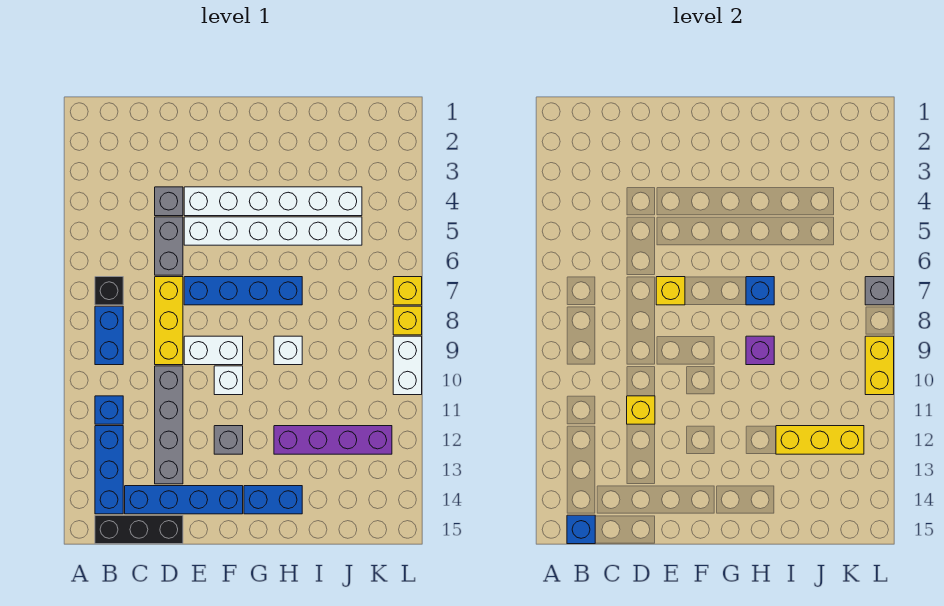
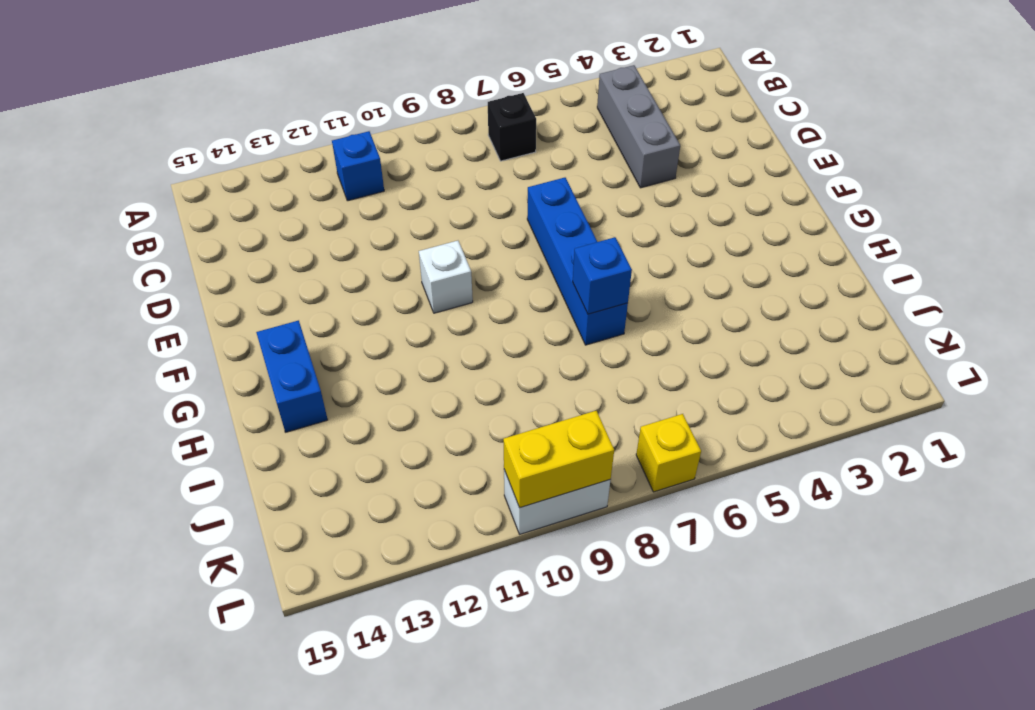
grey brick B4:D4 level 1 -> grey brick D4 level 1
none -> blue brick B8:B9 level 1
none -> blue brick B12:B14 level 1
none -> black brick B15:D15 level 1
none -> blue brick C14:F14 level 1

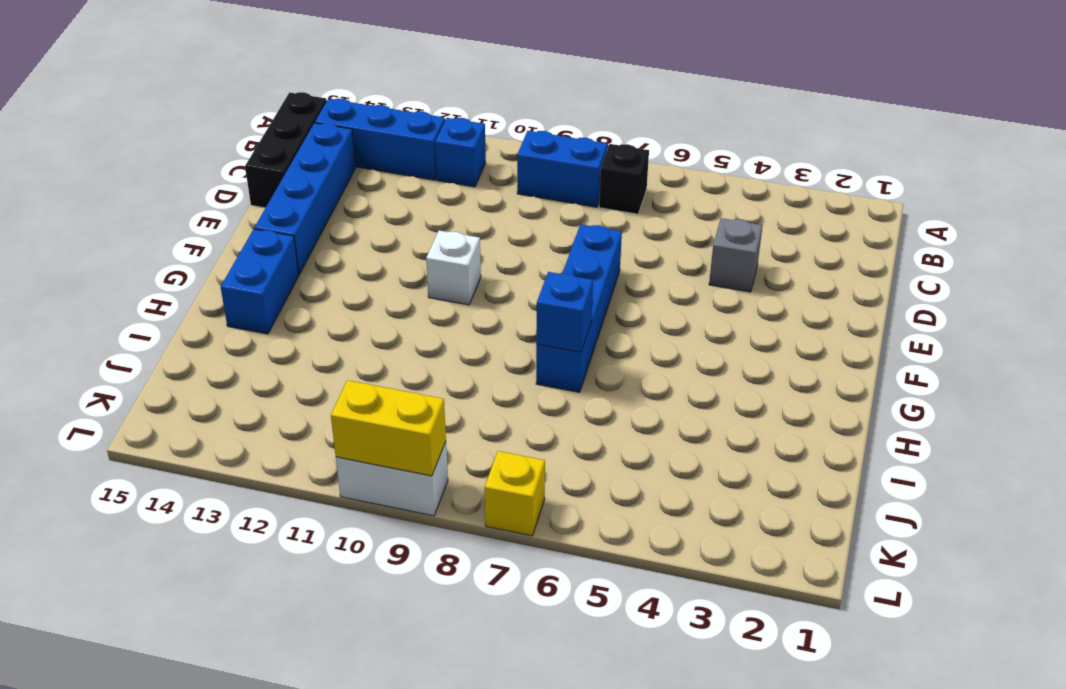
none -> grey brick D5:D6 level 1
none -> yellow brick D7:D9 level 1
none -> grey brick D10:D13 level 1
none -> white brick E4:J4 level 1

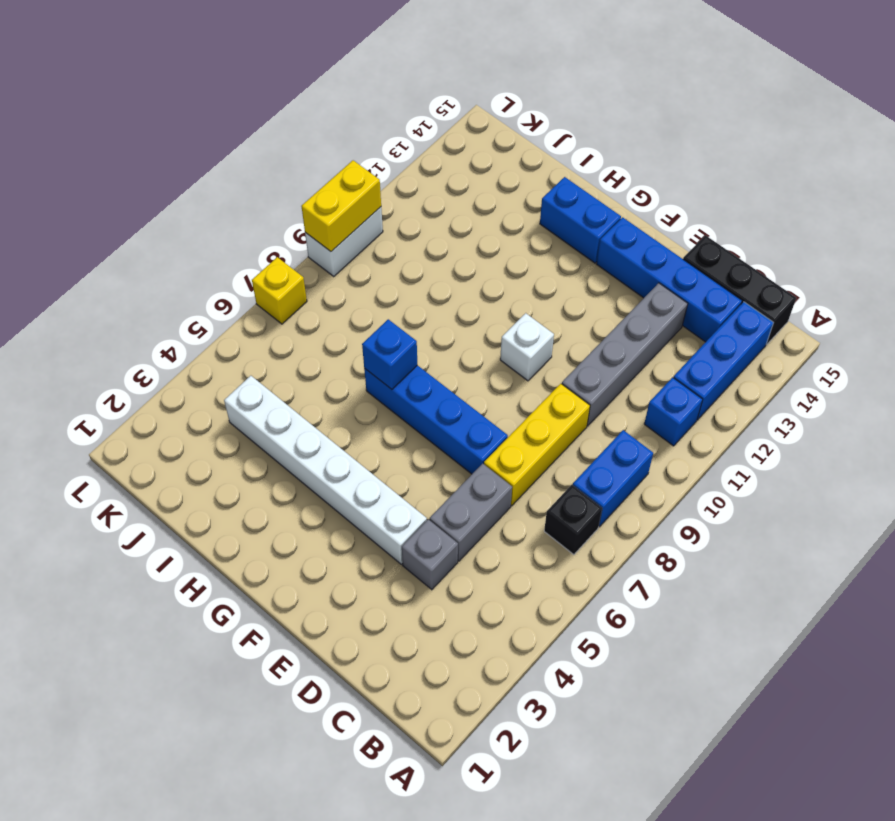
none -> white brick E5:J5 level 1
none -> white brick E9:F9 level 1
none -> grey brick F12 level 1
none -> white brick H9 level 1

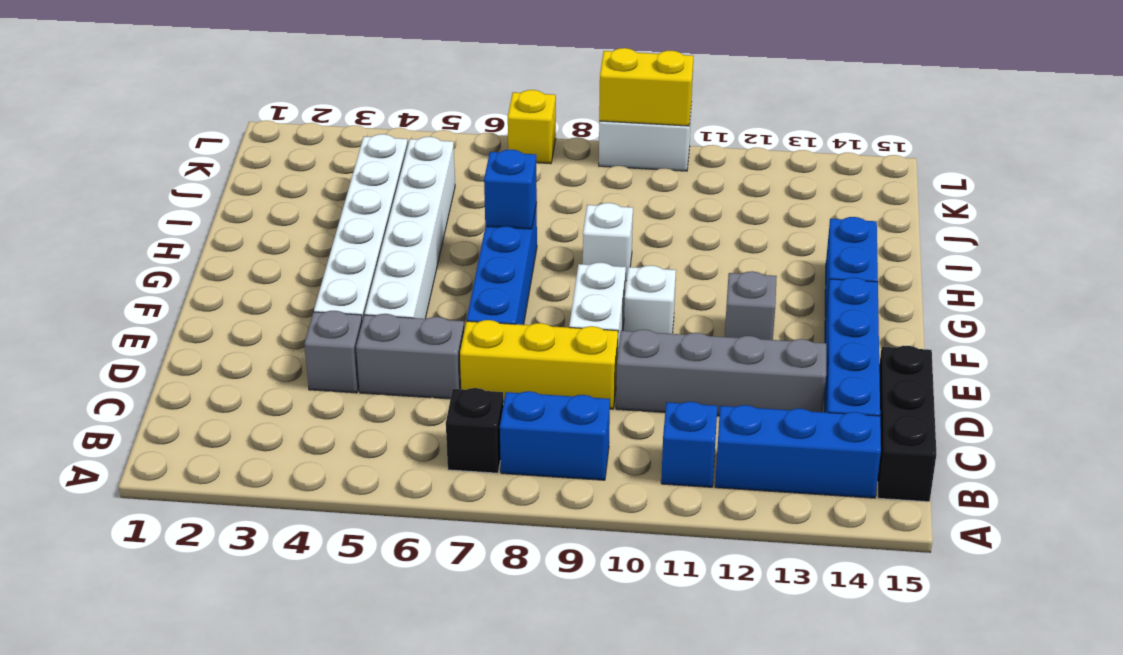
none -> purple brick H12:K12 level 1
none -> yellow brick L8 level 1
none -> blue brick B15 level 2
none -> yellow brick D11 level 2

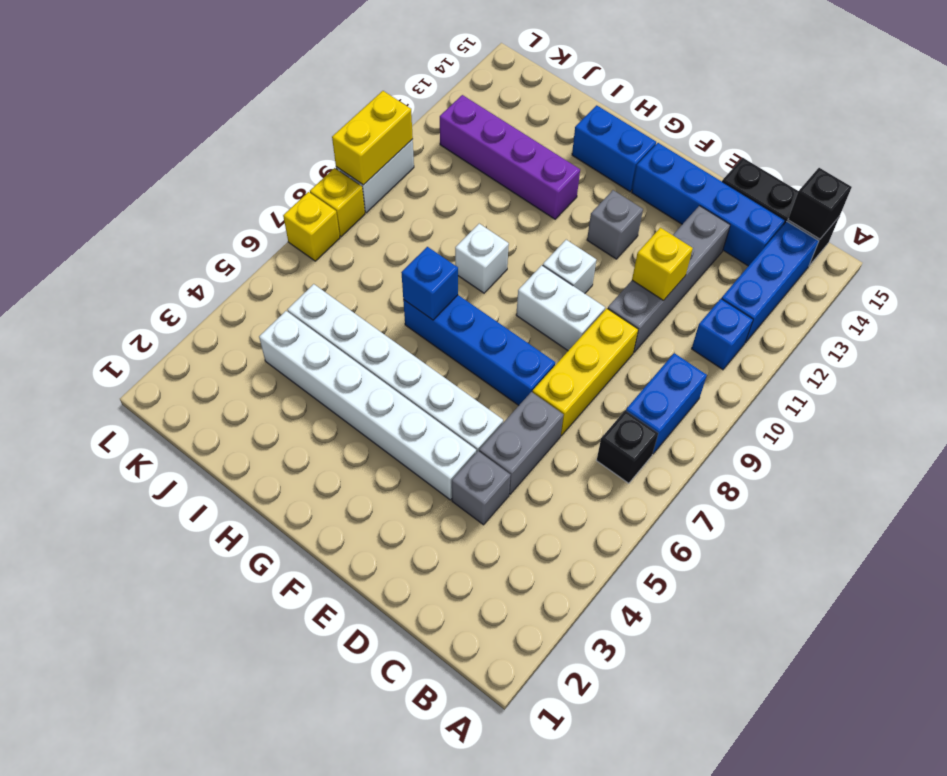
black brick B15 level 2 -> blue brick B15 level 2
none -> yellow brick E7 level 2
none -> purple brick H9 level 2
none -> yellow brick I12:K12 level 2
none -> grey brick L7 level 2

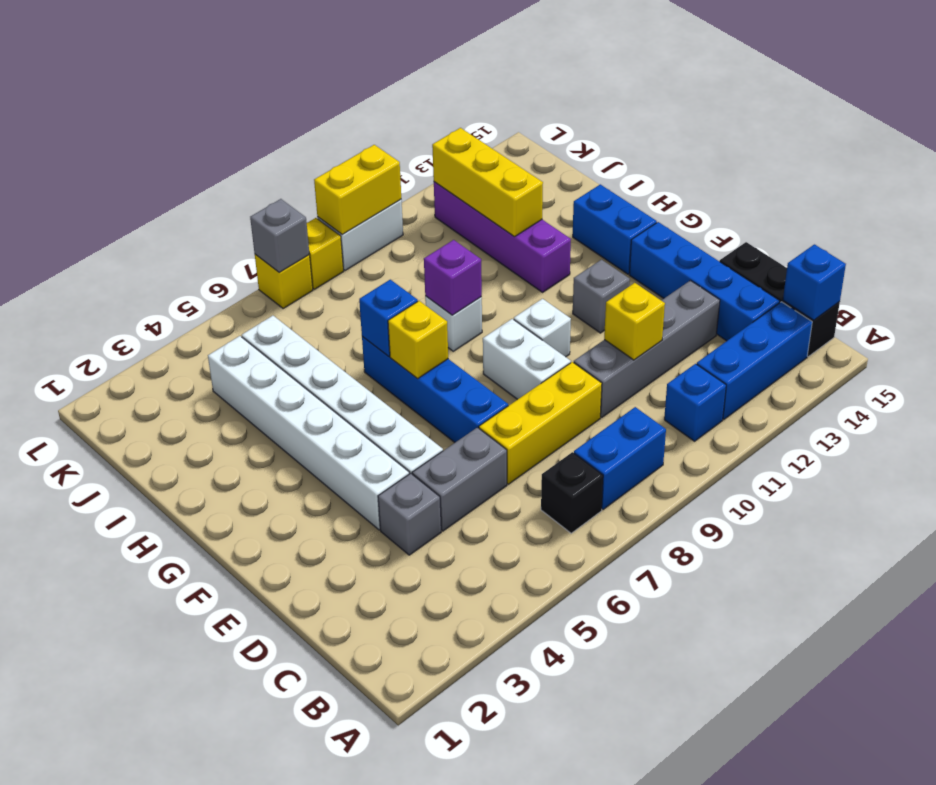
yellow brick G7 level 2 -> yellow brick E7 level 2

